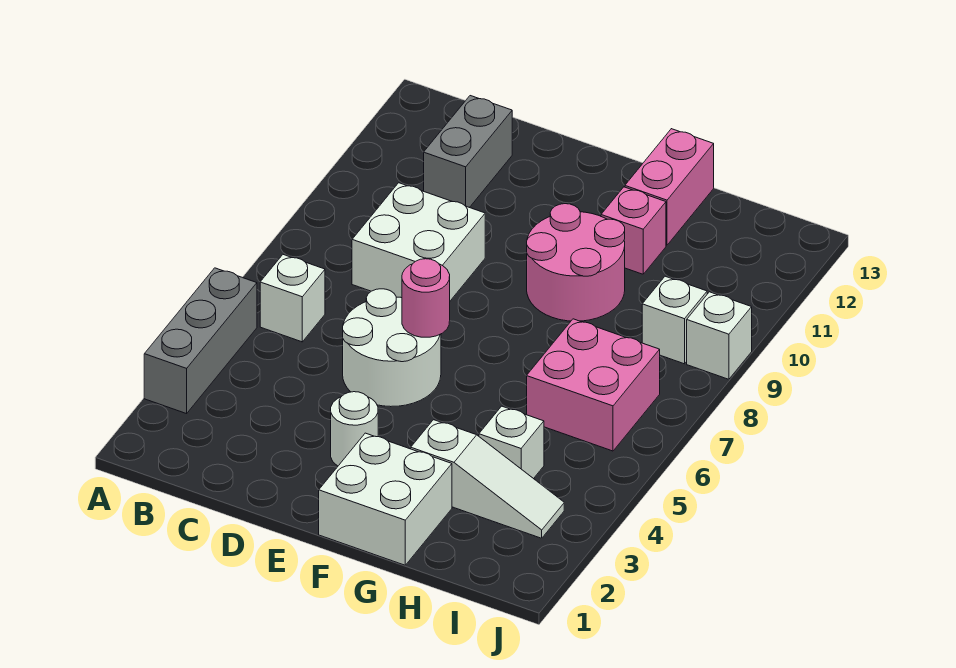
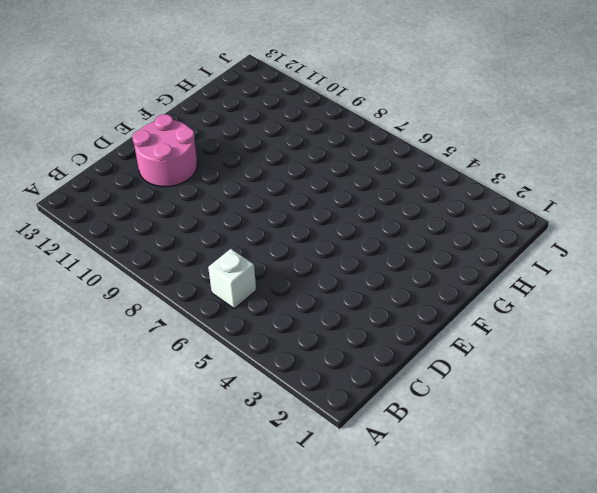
pink round brick D11:E12 level 1 -> pink round brick F9:G10 level 1
none -> grey brick A3:A5 level 1
none -> white brick C8:D9 level 1
none -> grey brick C11:C12 level 1

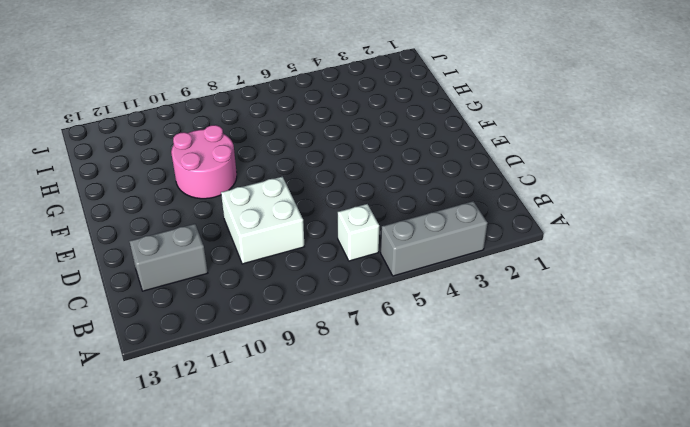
none -> white round brick D5:E6 level 1
none -> white round brick E3 level 1
none -> white brick F1:G2 level 1

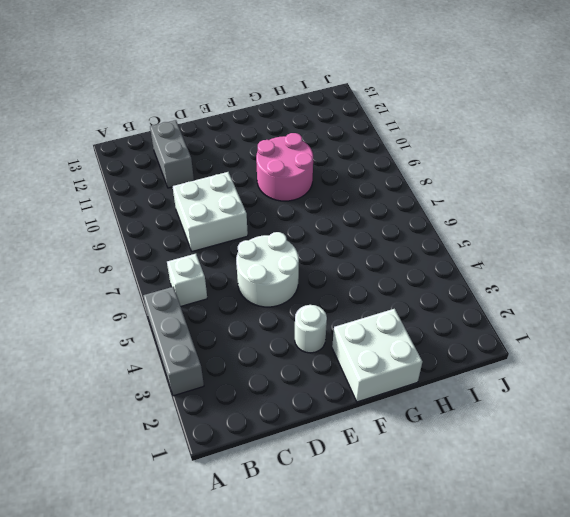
none -> white slope G3:I3 level 1 top G
none -> pink brick G11 level 1
none -> pink brick G12:G13 level 1

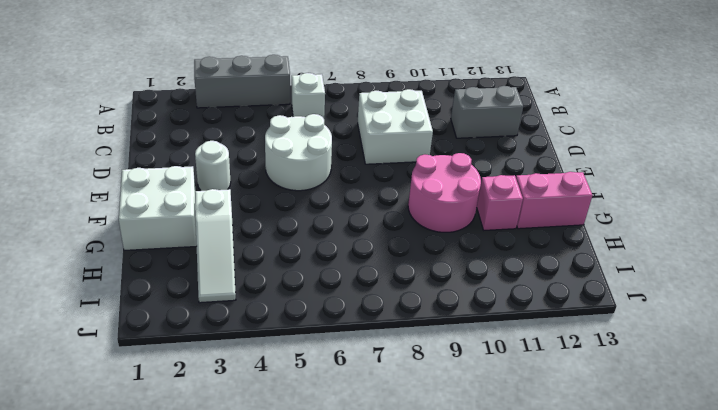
none -> white brick H4 level 1
none -> pink brick H6:I7 level 1
none -> white brick I9 level 1

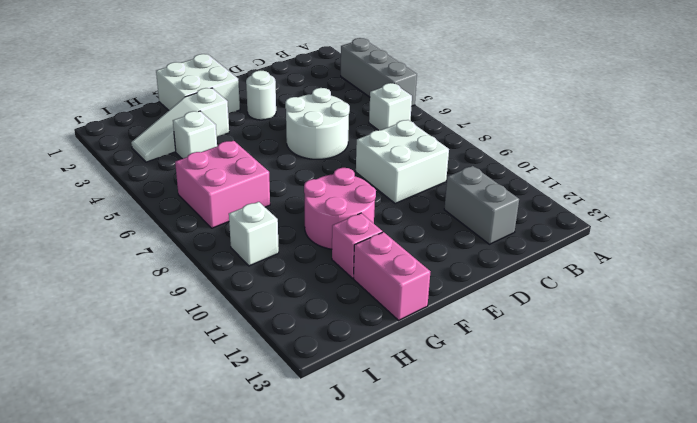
none -> white brick J9 level 1
none -> pink round brick E6 level 2

